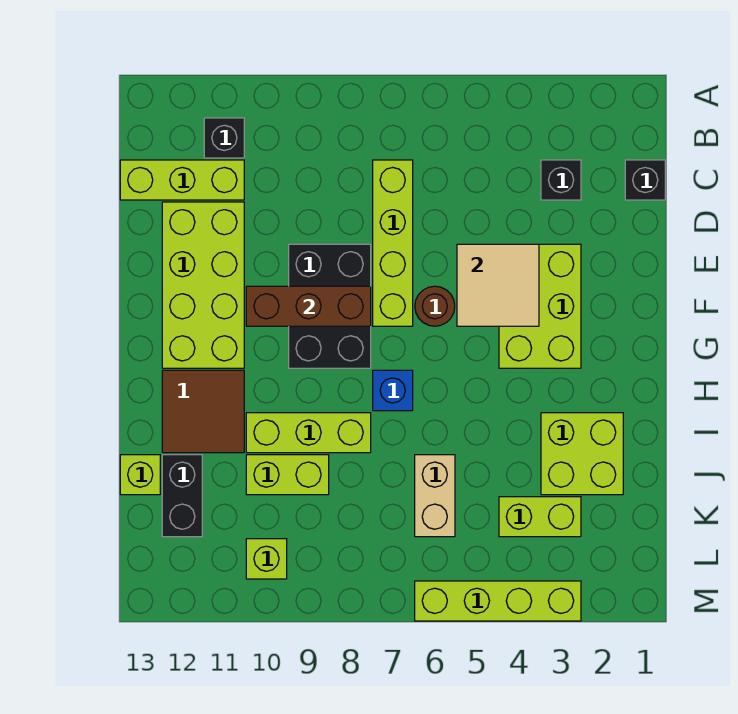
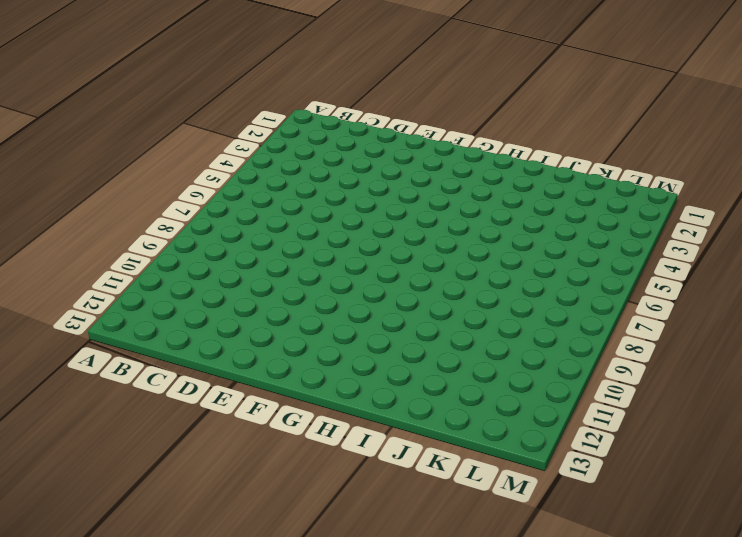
none -> black brick B11 level 1
none -> black brick C1 level 1
none -> black brick C3 level 1

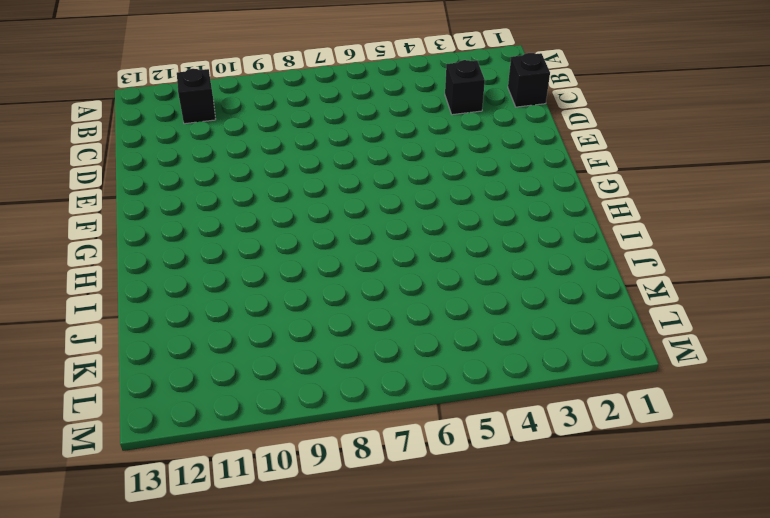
none -> lime brick C7:F7 level 1
none -> lime brick C11:C13 level 1
none -> lime brick D11:G12 level 1

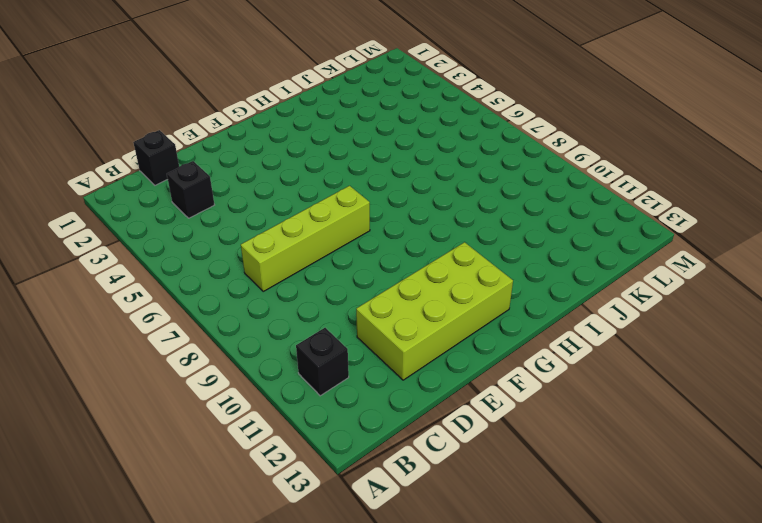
none -> lime brick C11:C13 level 1
none -> lime brick E3:G4 level 1
none -> black brick E8:G9 level 1

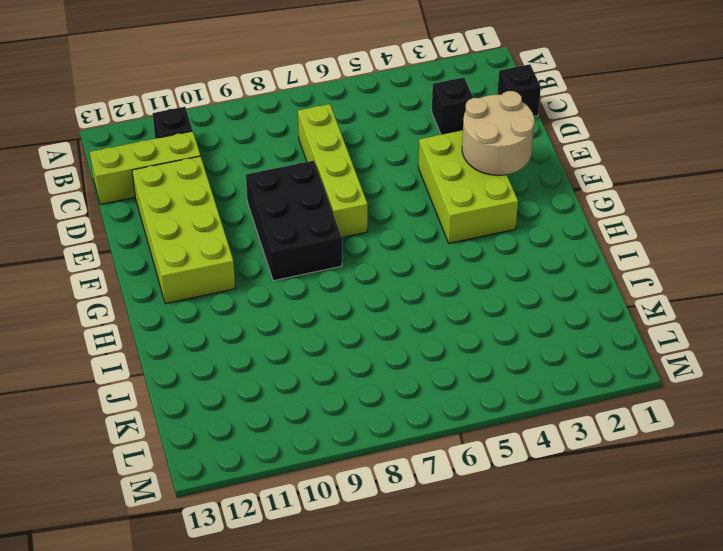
tan round brick E2:F3 level 2 -> none
none -> brown round brick F6 level 1
none -> blue brick H7 level 1
none -> brown tile H11:I12 level 1

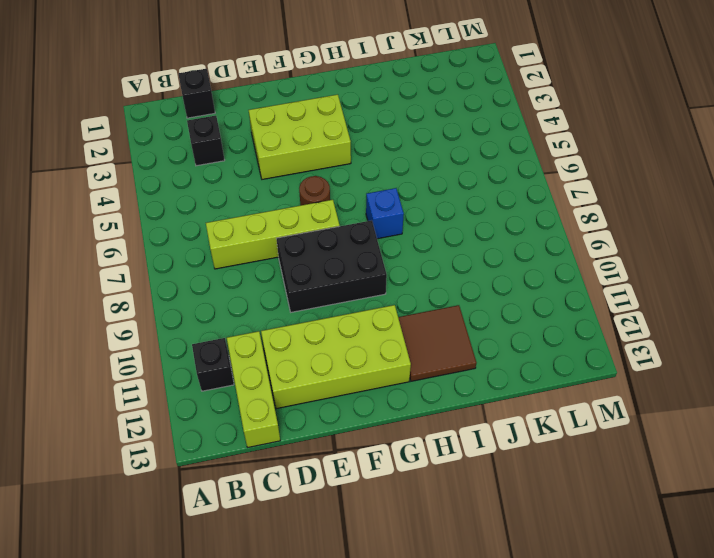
none -> lime brick I2:J3 level 1
none -> lime brick I8:I10 level 1
none -> tan brick J6:K6 level 1

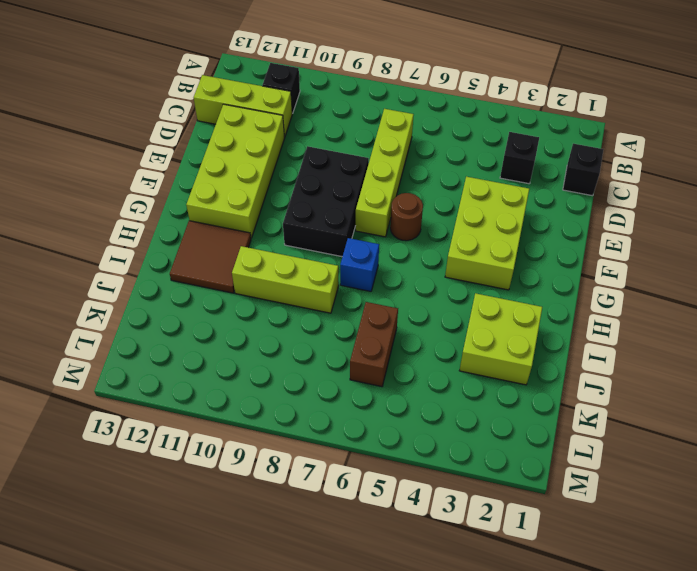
brown brick J6:K6 level 1 -> tan brick J6:K6 level 1
none -> lime brick J9:J10 level 1
none -> black brick J12:K12 level 1
none -> lime brick J13 level 1

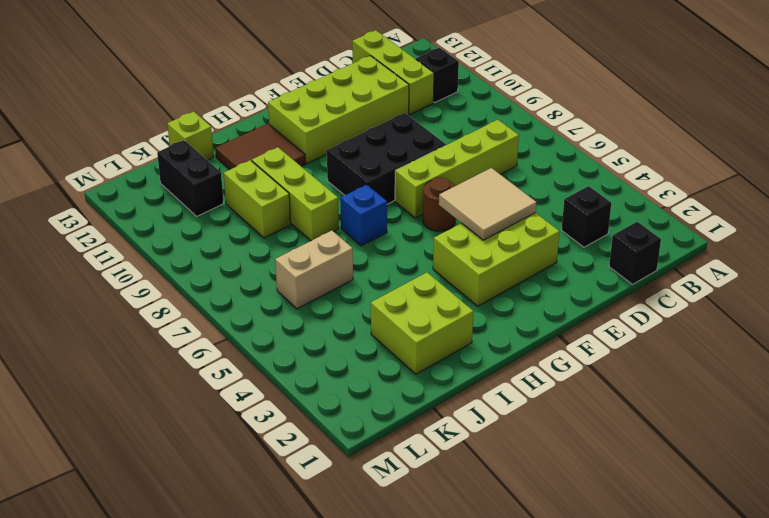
black brick K11:K12 level 1 -> black brick J12:K12 level 1
none -> lime brick K3:K4 level 1
none -> lime brick L10 level 1
none -> lime brick M3:M6 level 1

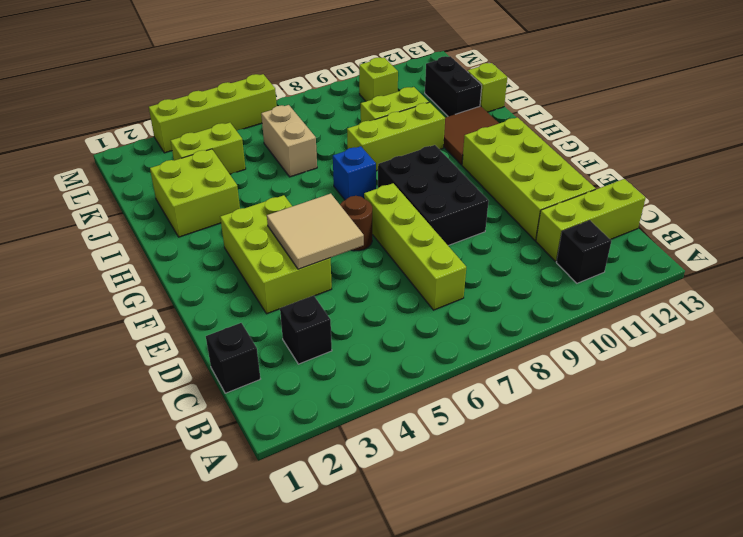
none -> brown brick F8:F10 level 2

